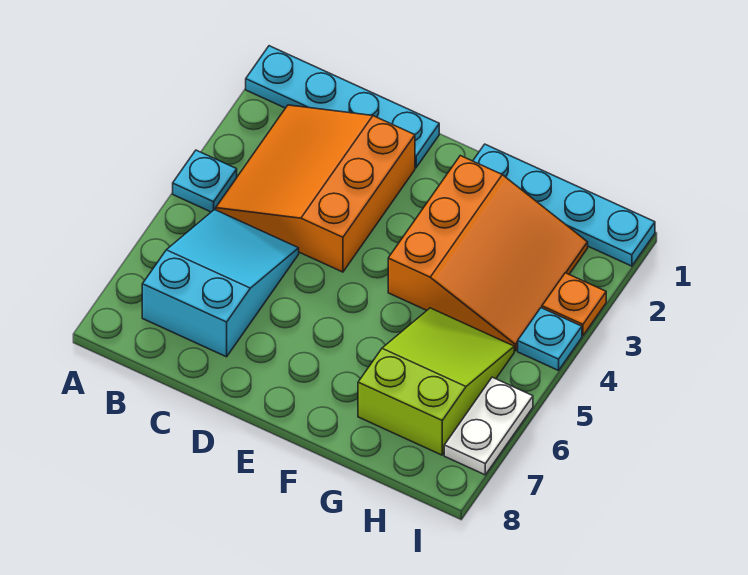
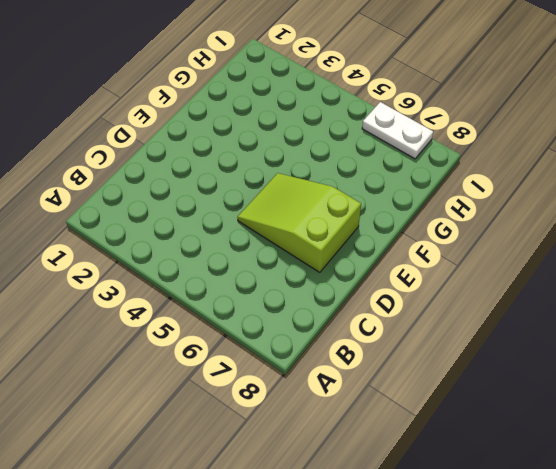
lime slope D5:E7 level 1 top 7 -> lime slope G5:H7 level 1 top 7
none -> cyan plate A1:D1 level 1
none -> cyan plate A4 level 1

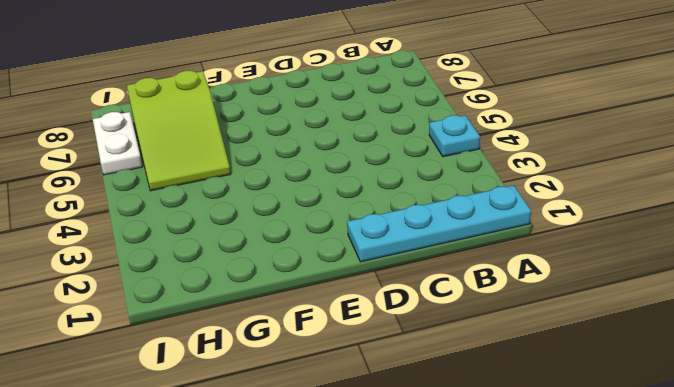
none -> orange slope B2:D4 level 1 top D
none -> cyan slope B5:C7 level 1 top 7

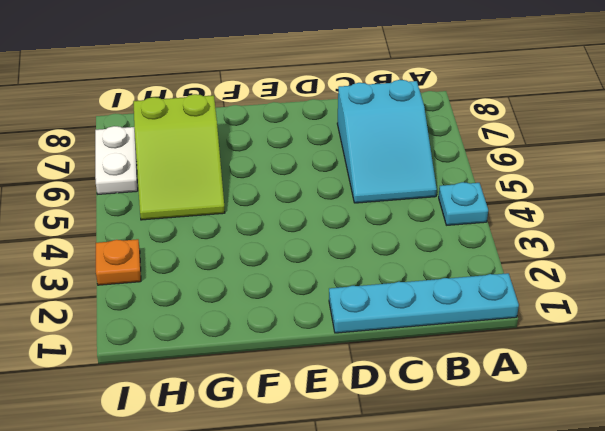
none -> orange slope B2:D4 level 1 top D
none -> cyan plate F1:I1 level 1

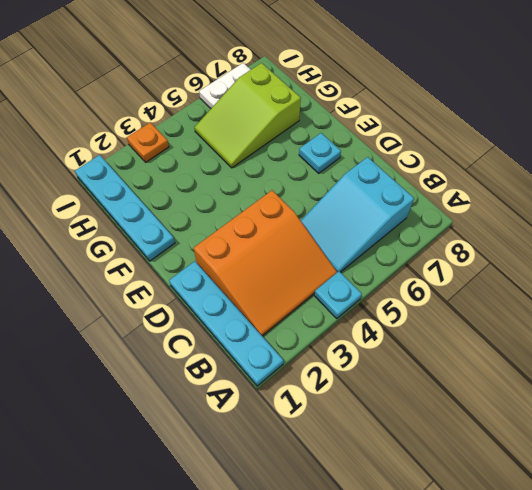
cyan plate E7 level 1 -> cyan plate I4 level 1
none -> orange slope F2:H4 level 1 top F

